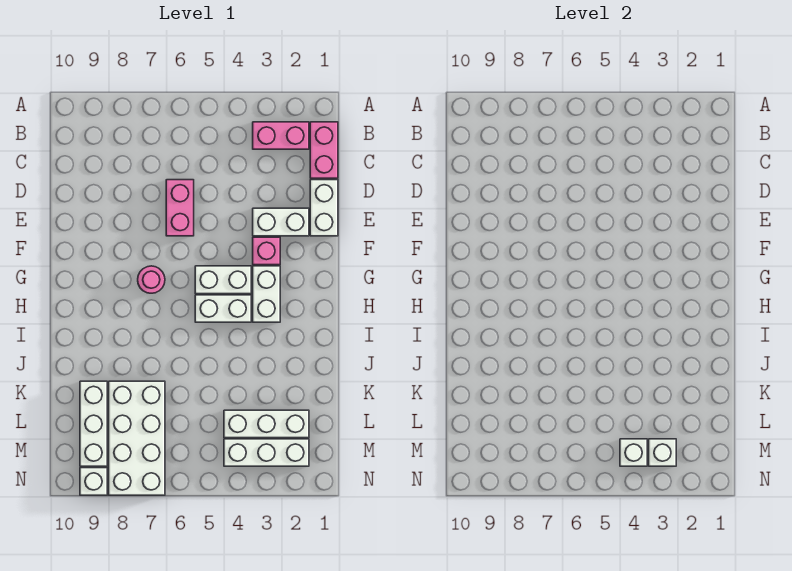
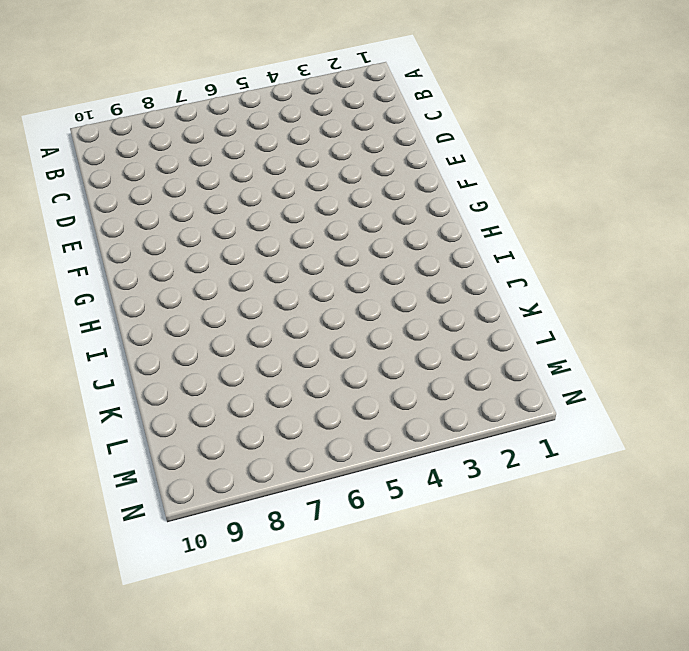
none -> pink brick B1:C1 level 1
none -> pink brick B2:B3 level 1
none -> white brick D1:E1 level 1

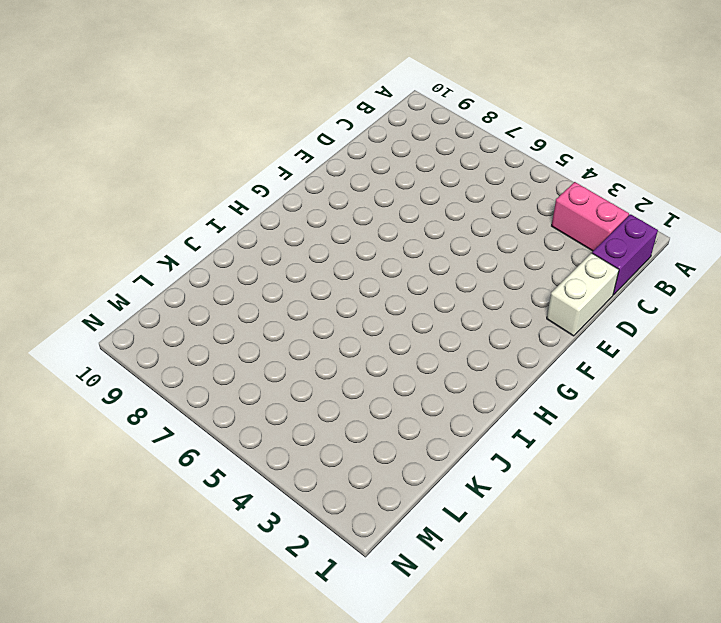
purple brick B1:C1 level 1 -> pink brick B1:C1 level 1
none -> pink brick D6:E6 level 1
none -> white brick E2:E3 level 1
none -> pink brick F3 level 1

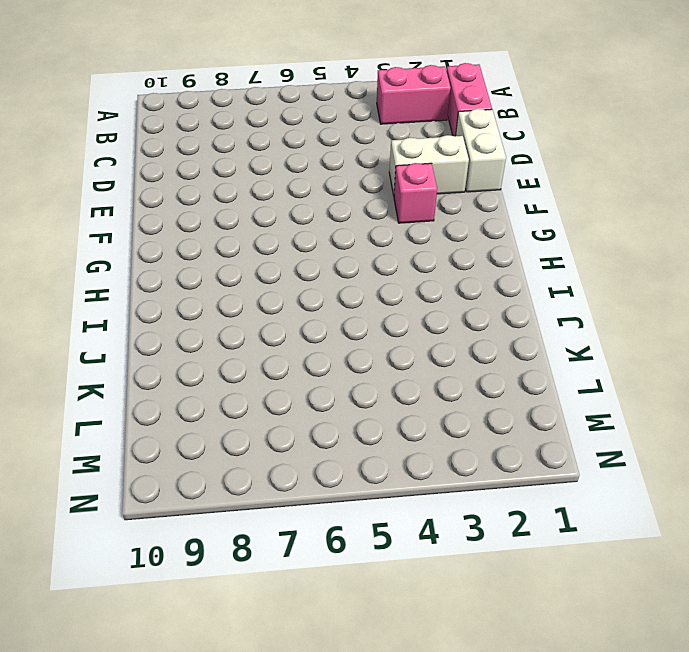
none -> pink brick D6:E6 level 1
none -> white brick G3:H3 level 1
none -> white brick G4:G5 level 1

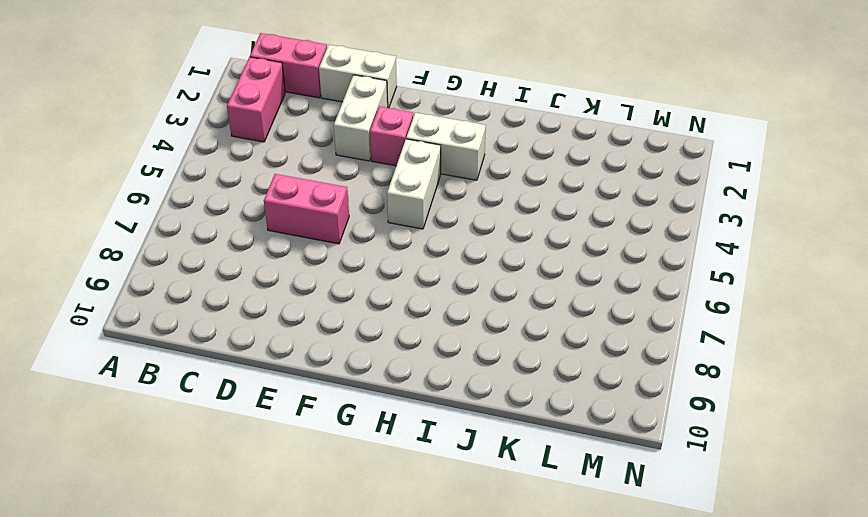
none -> pink round brick G7 level 1
none -> white brick H4:H5 level 1
none -> white brick K7:N8 level 1

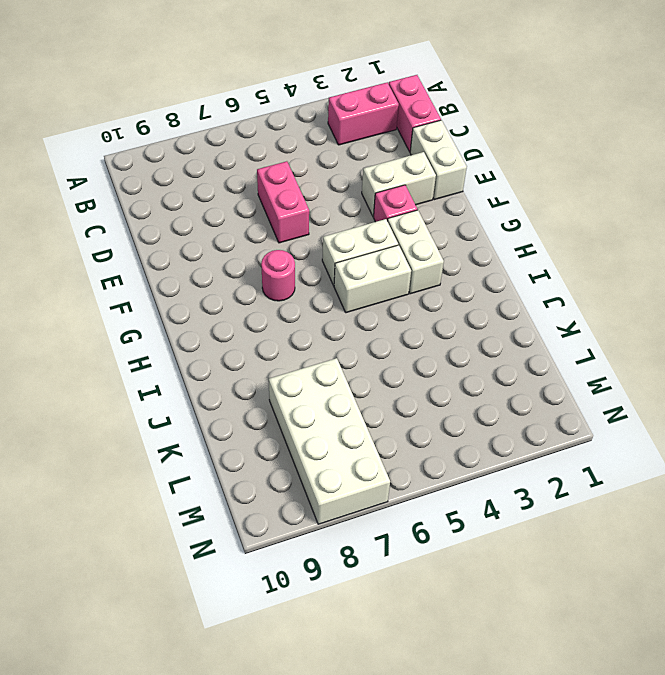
none -> white brick K9:M9 level 1
none -> white brick L2:L4 level 1
none -> white brick M2:M4 level 1

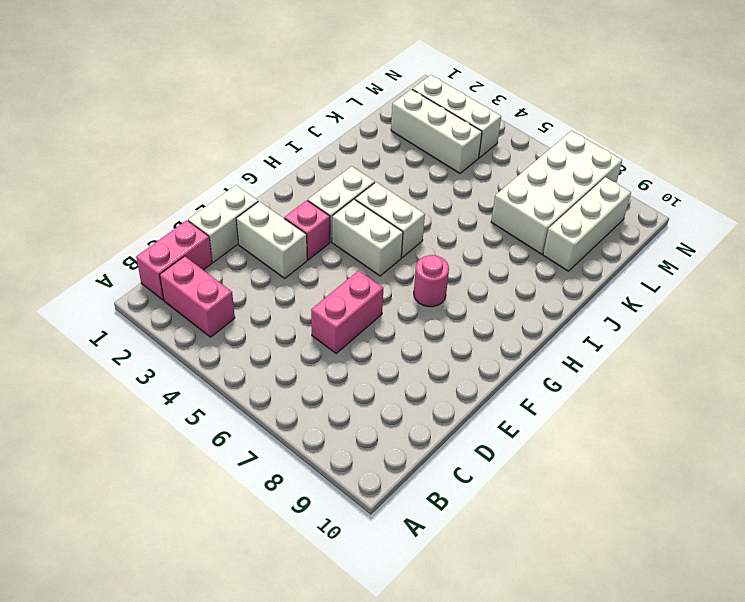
none -> white brick N9 level 1
none -> white brick M3 level 2
none -> white brick M4 level 2

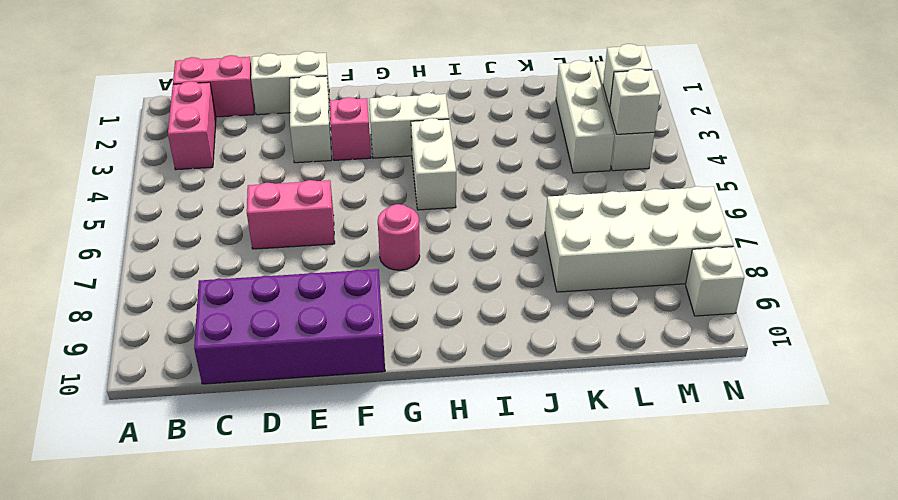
purple brick C9:F10 level 1 -> none
none -> white brick G4:G5 level 1
none -> white brick K9:M9 level 1

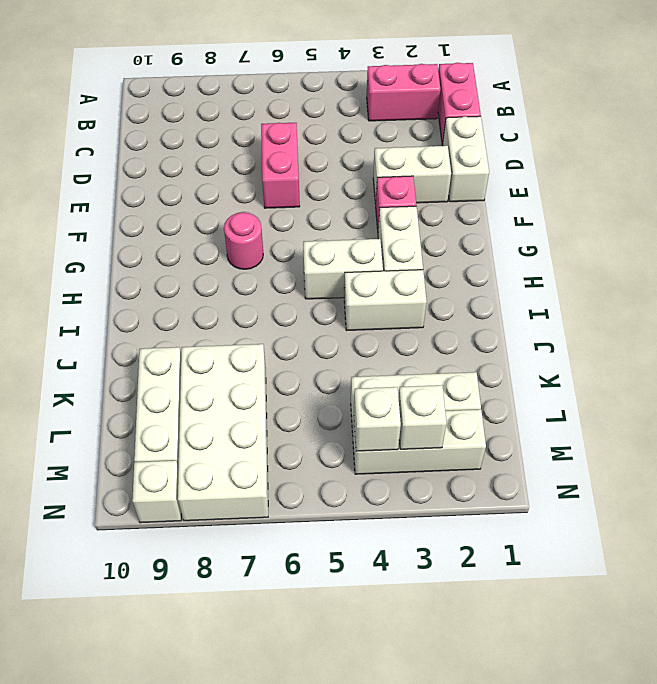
white brick I3:I4 level 1 -> white brick G4:G5 level 1

